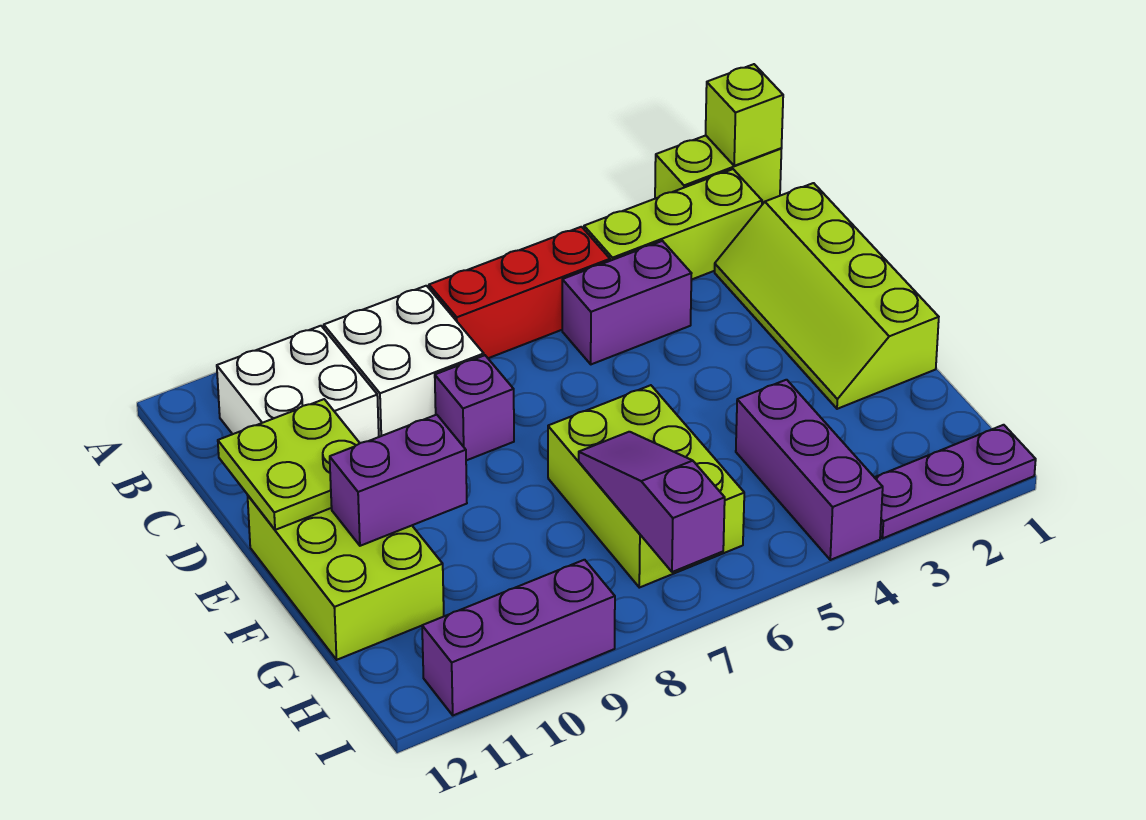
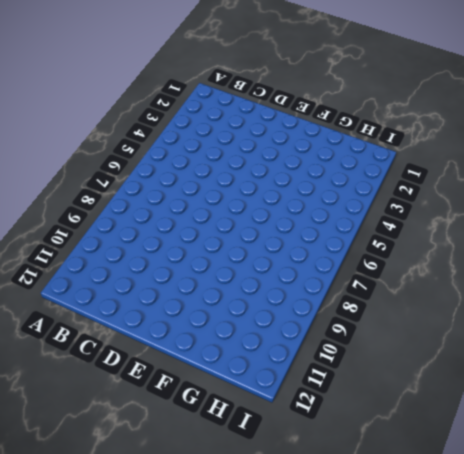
none -> lime brick A1:A2 level 1
none -> lime brick B2:B4 level 1
none -> red brick B5:B7 level 1

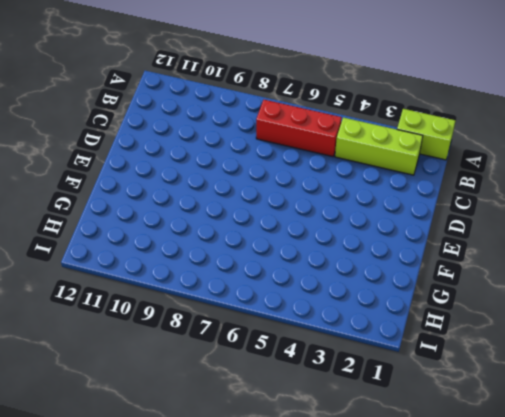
none -> white brick B8:C9 level 1
none -> white brick B10:C11 level 1
none -> lime slope C1:F2 level 1 top 1

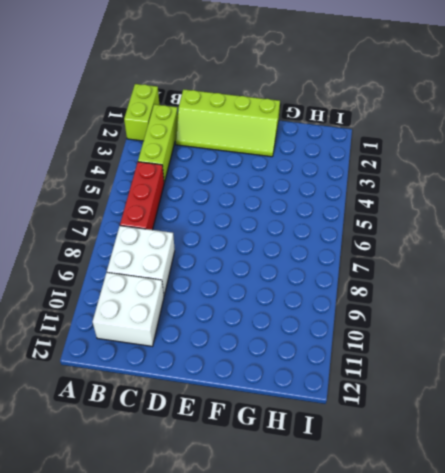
none -> purple brick C4:C5 level 1
none -> purple brick D8 level 1
none -> lime brick E11:G12 level 1

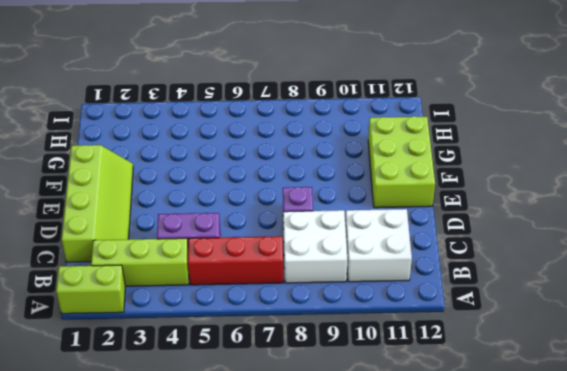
none -> lime brick F6:H7 level 1
none -> purple brick G4:I4 level 1
none -> purple plate I1:I3 level 1

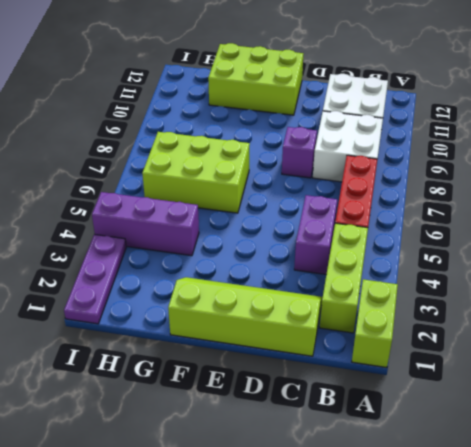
none -> purple brick I9:I11 level 1
none -> lime brick A1 level 2
none -> lime plate D11:E12 level 2

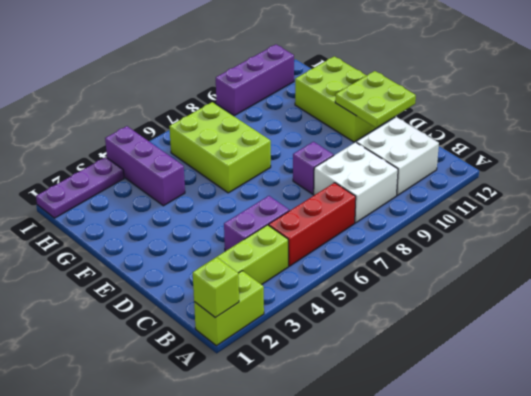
none -> lime slope C1:F2 level 1 top 1
none -> purple brick F10:F11 level 2
none -> purple slope G7:I7 level 2 top I

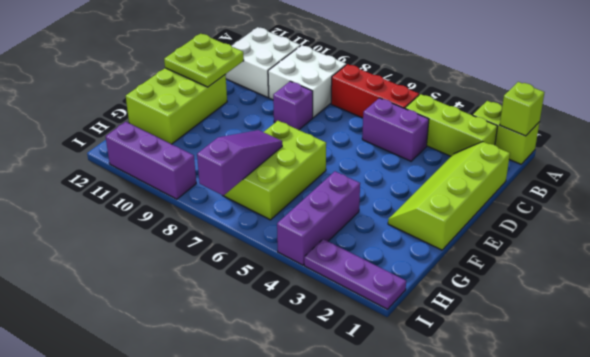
none -> purple brick F10:F11 level 2

